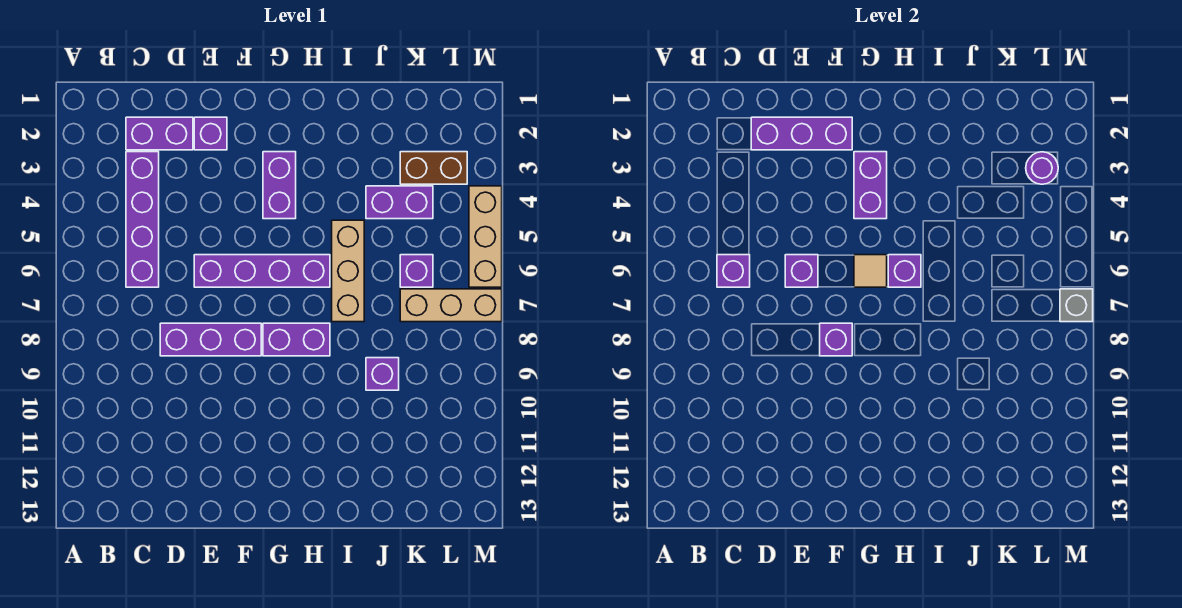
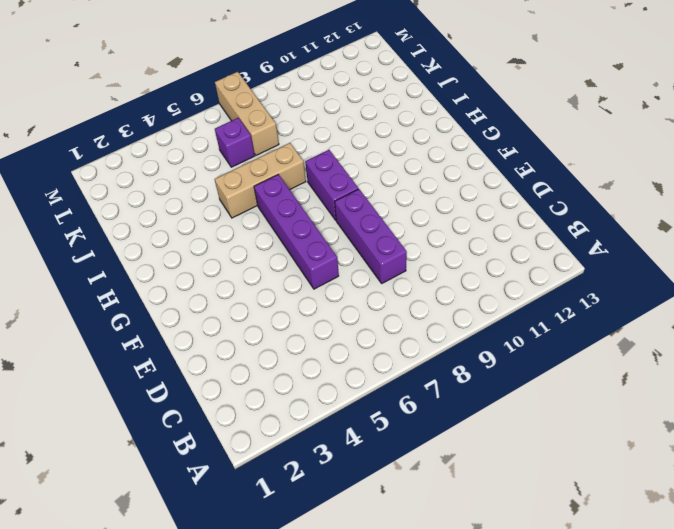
none -> purple brick C2:D2 level 1
none -> purple brick C3:C6 level 1
none -> purple brick E2 level 1

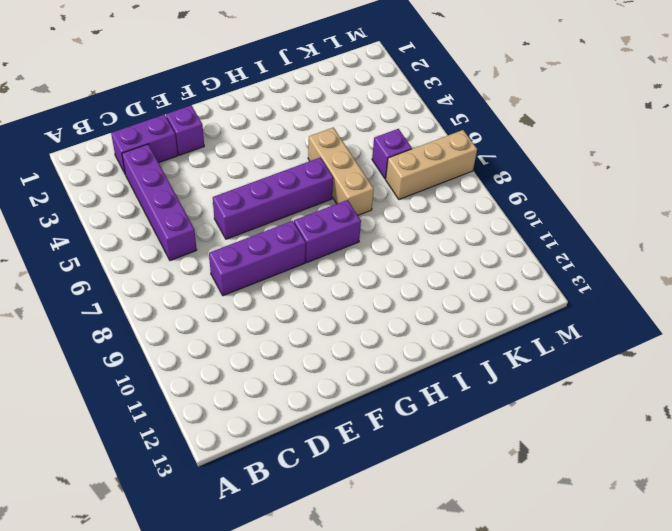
none -> purple brick G3:G4 level 1
none -> purple brick J4:K4 level 1
none -> purple brick J9 level 1

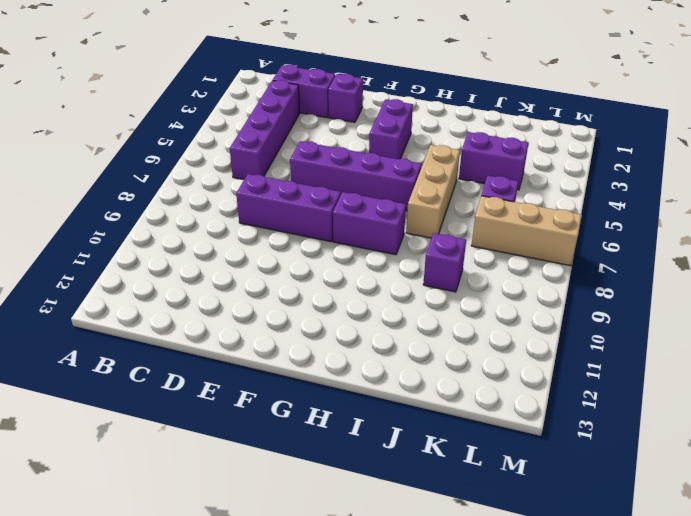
none -> brown brick K3:L3 level 1
none -> tan brick M4:M6 level 1
none -> purple brick C6 level 2

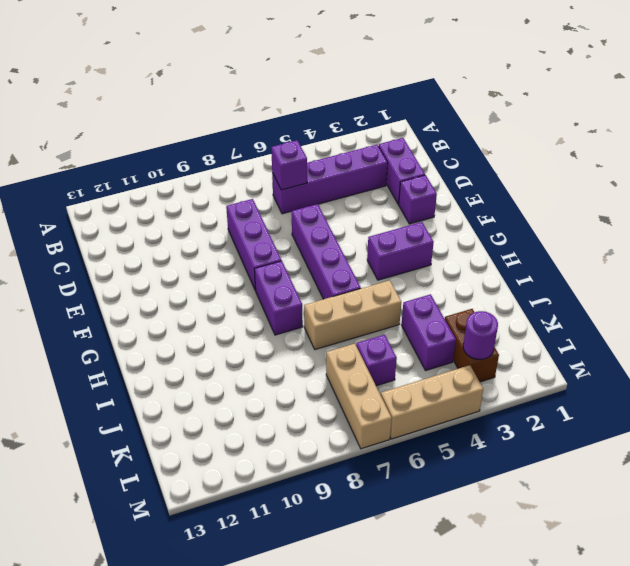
none -> purple brick J9 level 1
none -> purple brick D2:F2 level 2
none -> purple brick E6 level 2

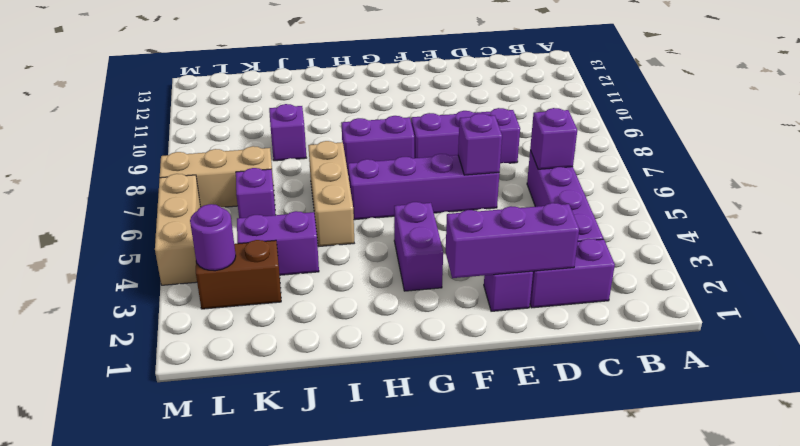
none -> purple brick F8 level 2
none -> purple brick G3:G4 level 2
none -> tan tile G6 level 2

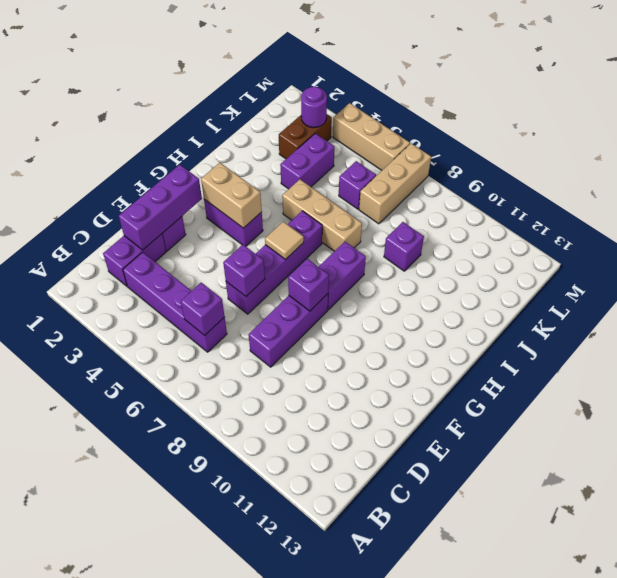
tan brick G3:G4 level 2 -> purple brick G3:G4 level 2
none -> purple brick H6 level 2
none -> grey brick M7 level 2

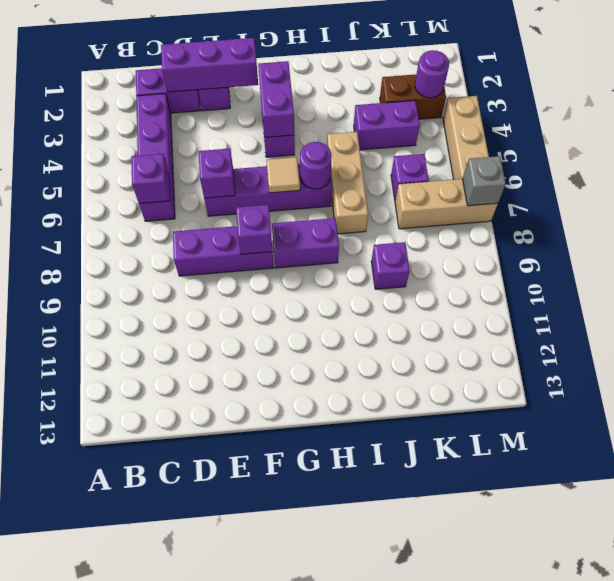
purple round brick H6 level 2 -> purple brick H6 level 2

